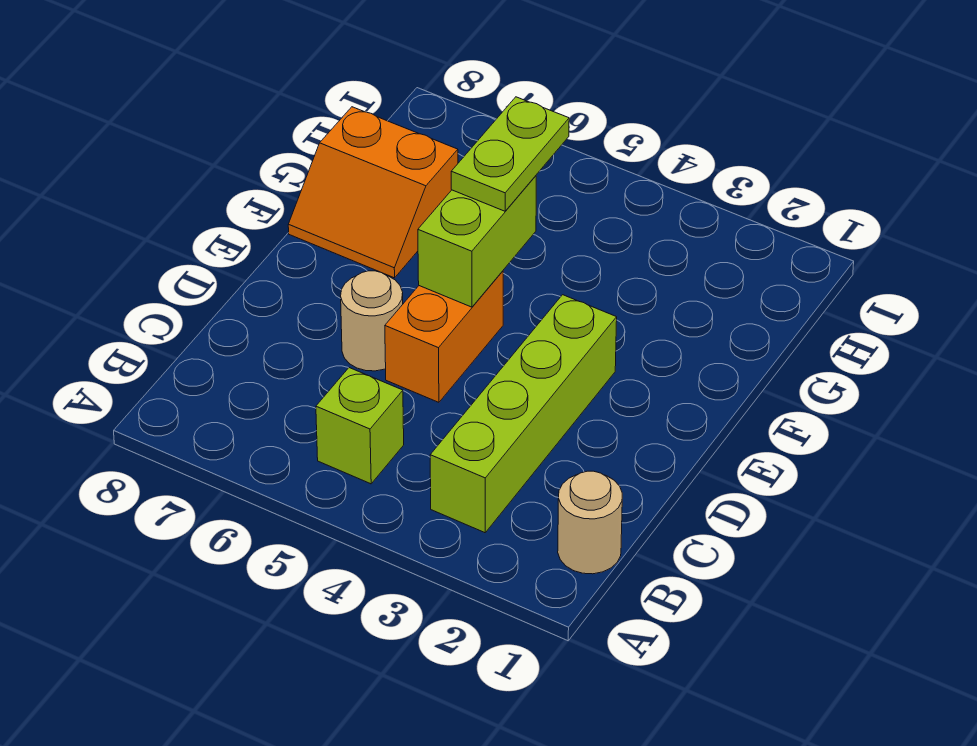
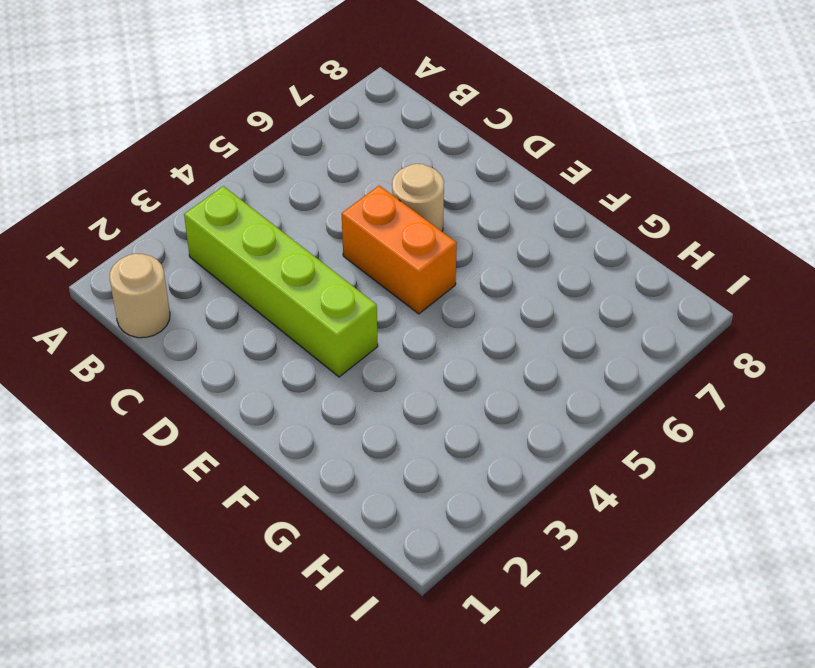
none -> lime brick B5 level 1
none -> orange slope F7:G8 level 1 top G

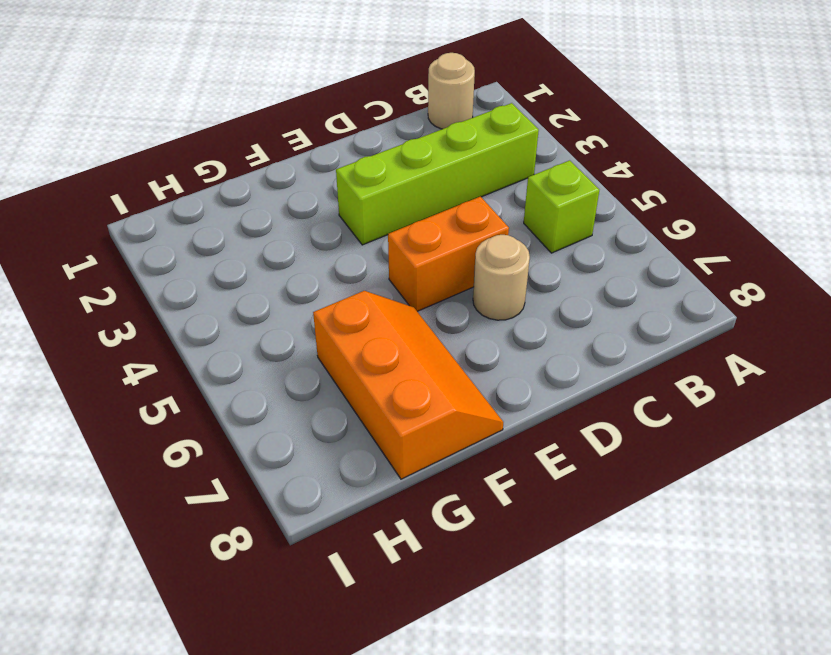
orange slope F6:G8 level 1 top G -> orange slope F7:G8 level 1 top G
none -> lime brick E5:F5 level 2
none -> lime plate F5:G5 level 3

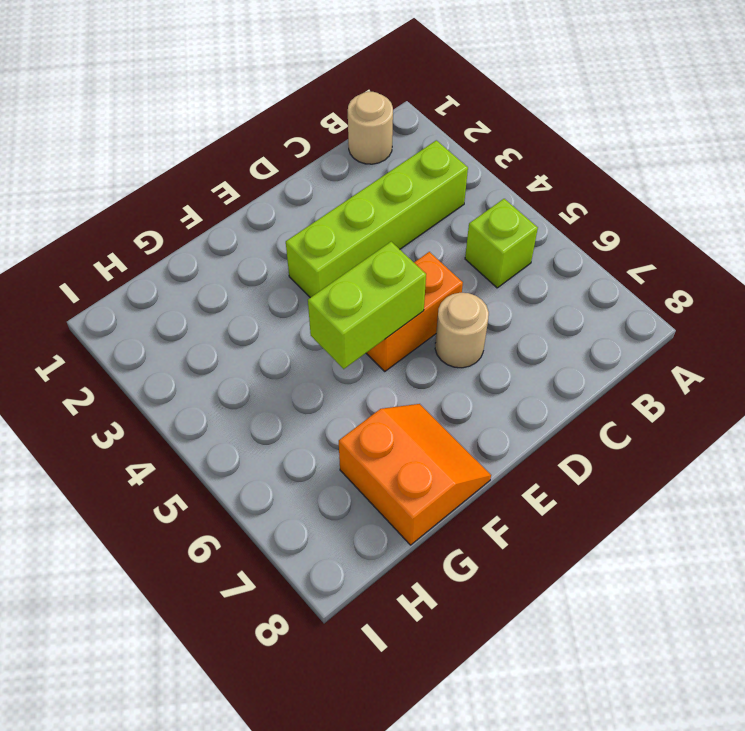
none -> lime plate F5:G5 level 3

